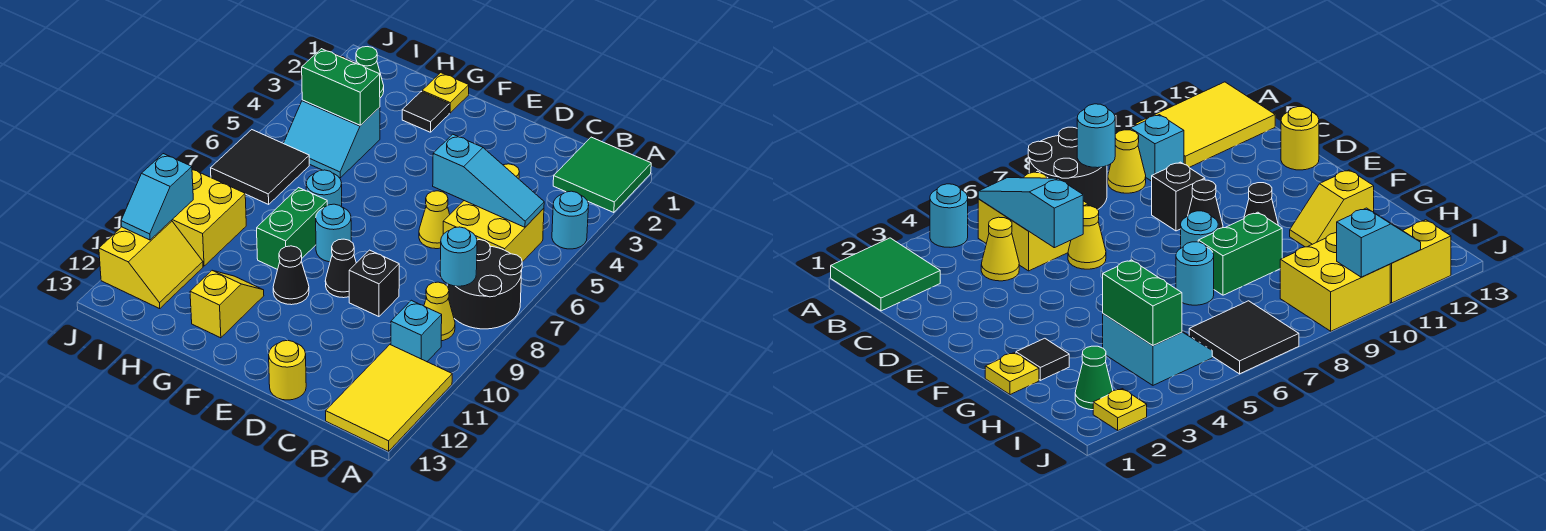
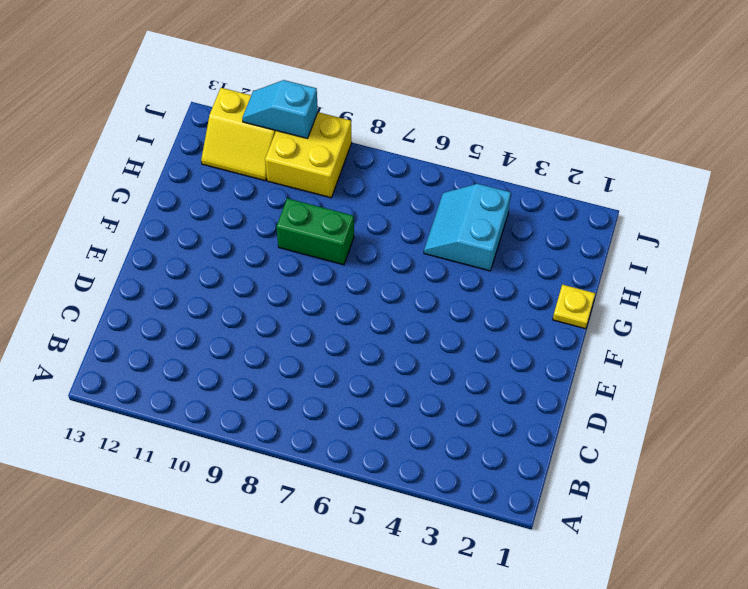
none -> green tile A1:B2 level 1
none -> cyan round brick A4 level 1
none -> black round brick A7:B8 level 1

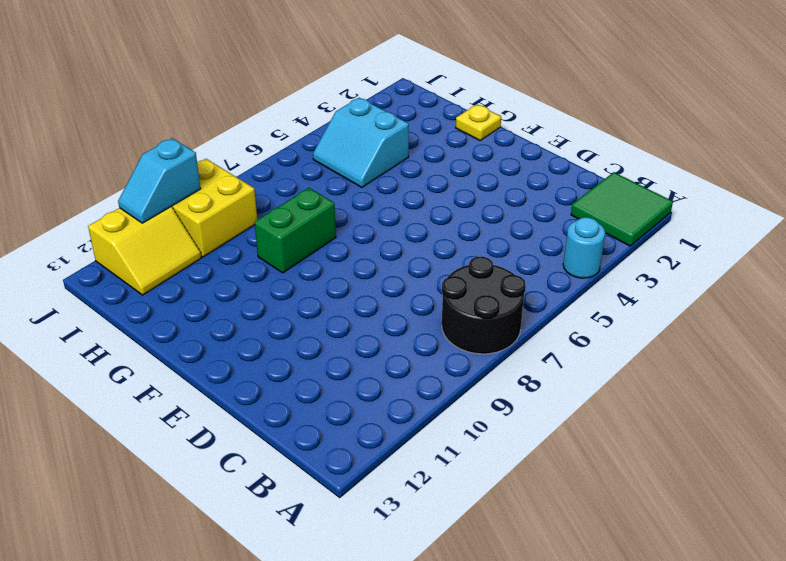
none -> yellow tile A11:B13 level 1
none -> yellow brick B5:C6 level 1
none -> yellow cone B9 level 1

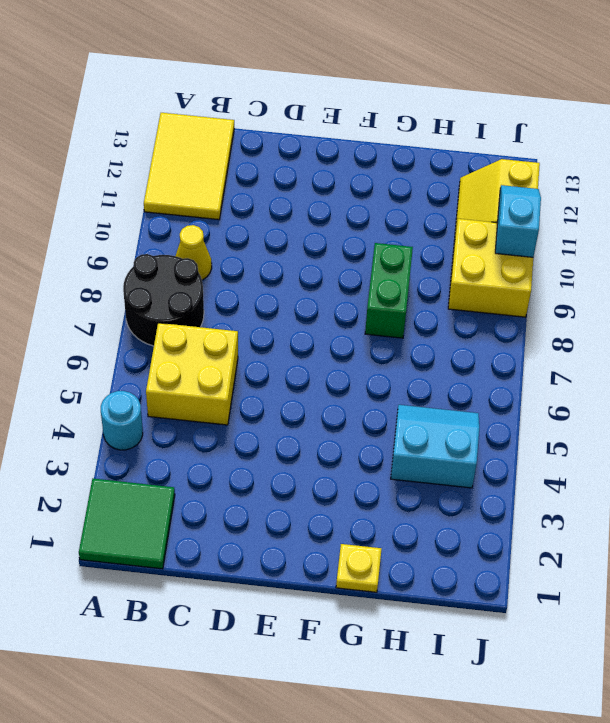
none -> cyan brick B10 level 1
none -> yellow cone C4 level 1
none -> yellow cone D6 level 1

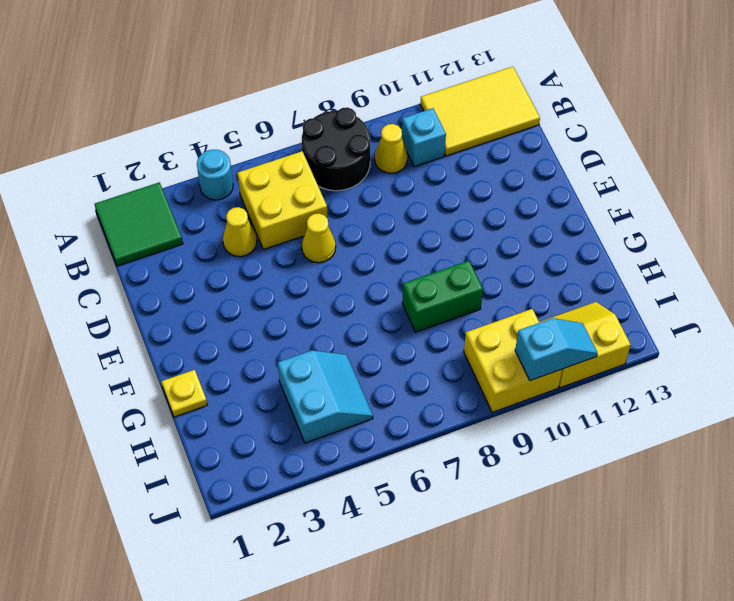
none -> black brick D9 level 1
none -> yellow round brick D13 level 1
none -> black cone E9 level 1

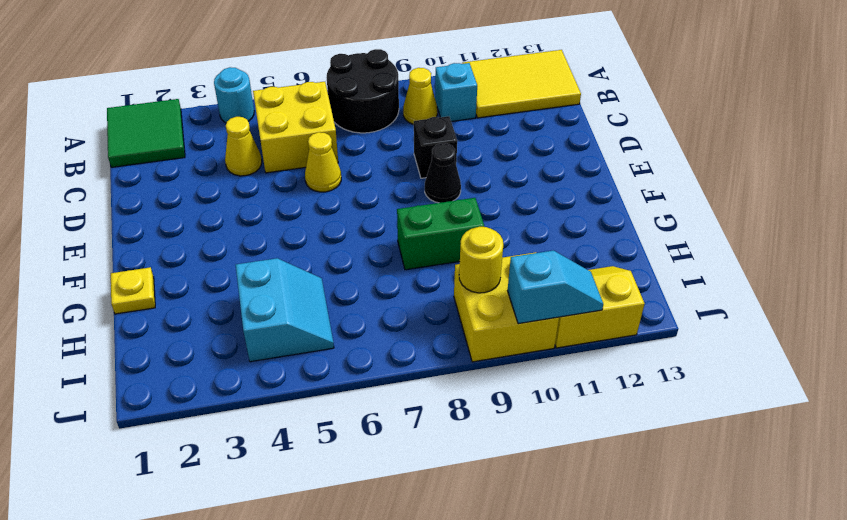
yellow round brick I9 level 2 -> yellow round brick D13 level 1
none -> cyan round brick F8 level 1
none -> black cone F10 level 1
none -> black tile G2 level 1

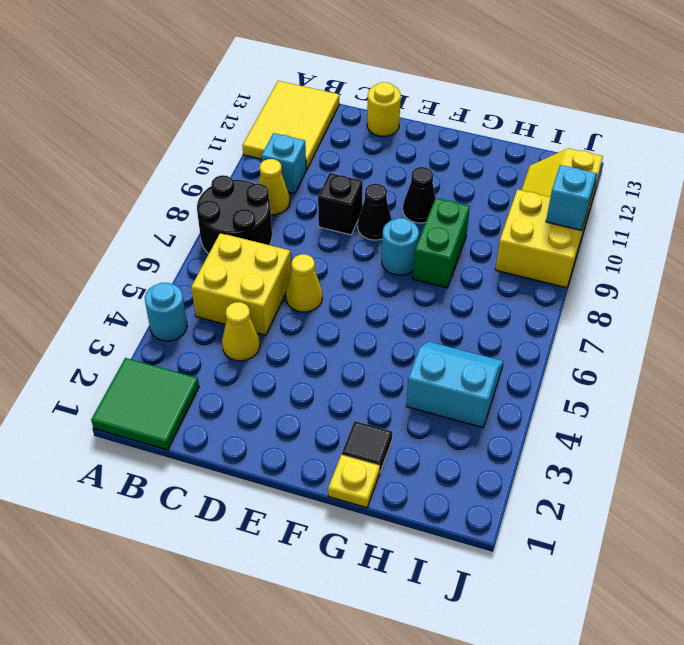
none -> cyan round brick G7 level 1
none -> yellow slope G11:G12 level 1 top 12
none -> green cone I2 level 1

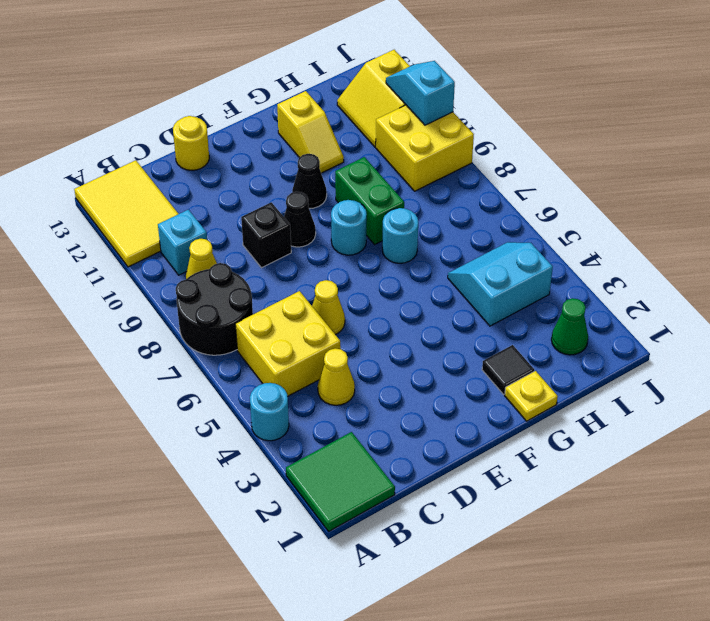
none -> black tile I6:J7 level 1
none -> yellow plate J2 level 1
none -> cyan slope B5:D5 level 2 top D

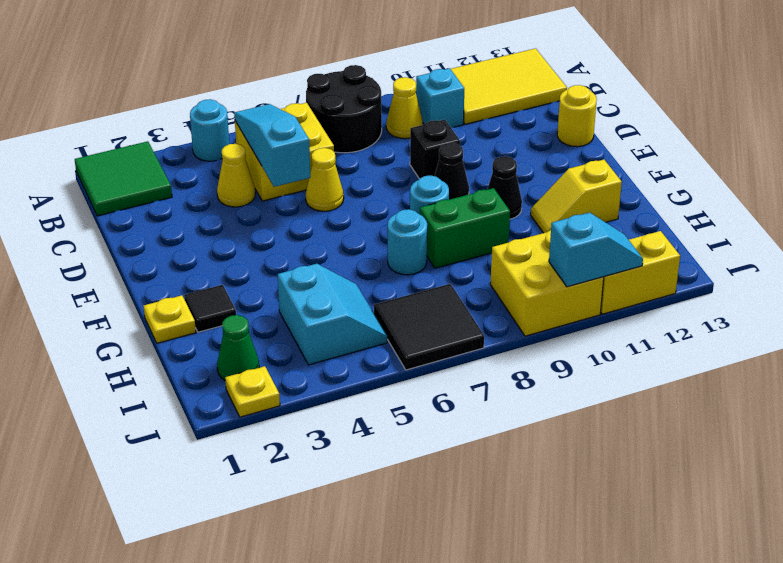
none -> cyan round brick B8 level 2
none -> green brick H4:I4 level 2

